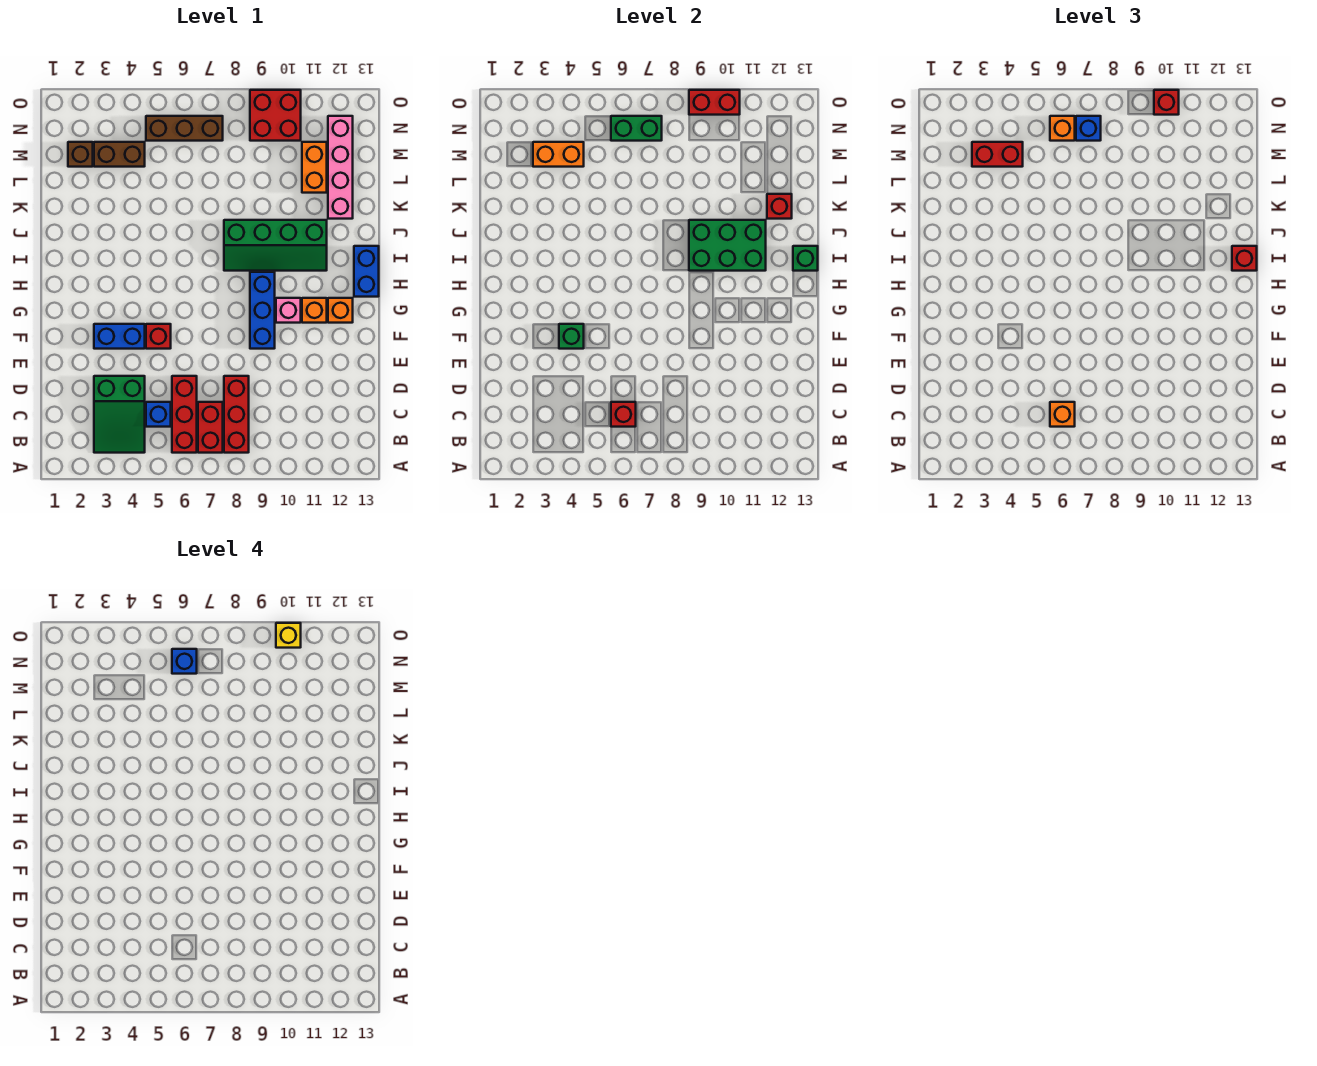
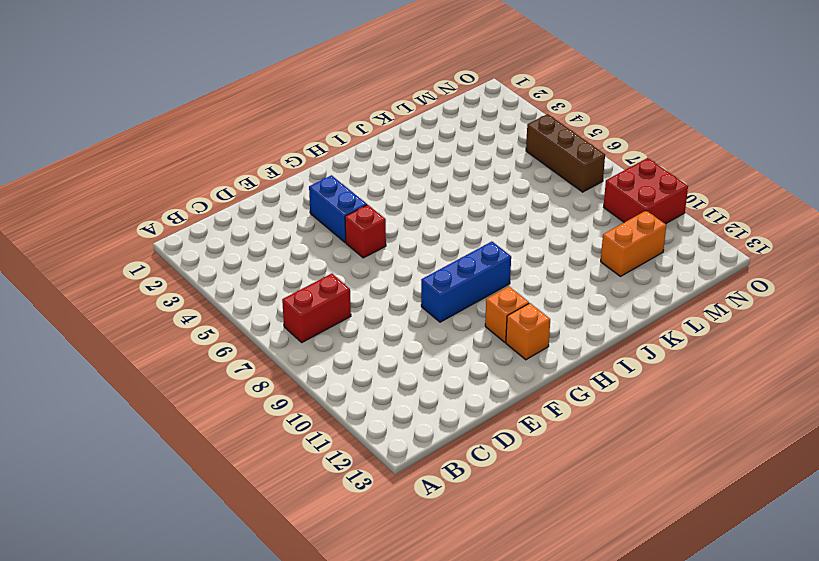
none -> green slope B3:D4 level 1 top D
none -> red brick B6:D6 level 1
none -> red brick B8:D8 level 1
none -> blue brick C5 level 1

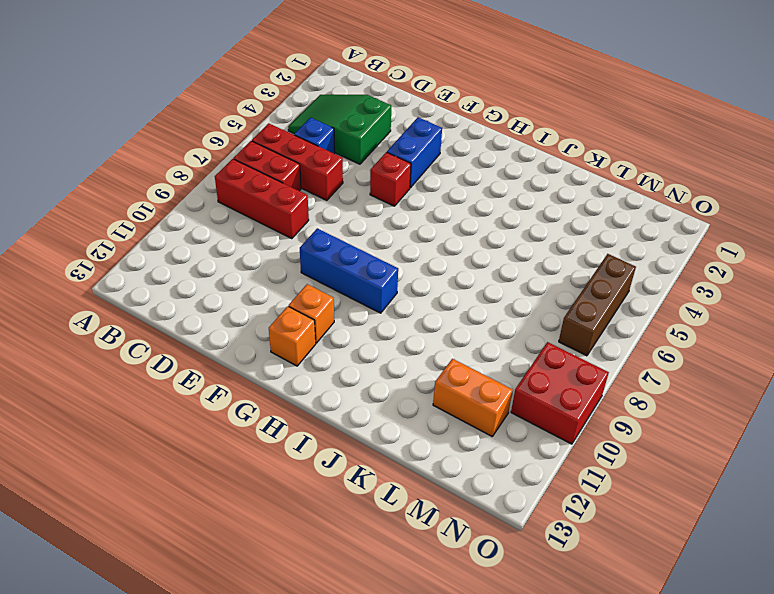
none -> pink brick G10 level 1
none -> blue brick H13:I13 level 1
none -> green slope I8:J11 level 1 top J
none -> pink brick K12:N12 level 1

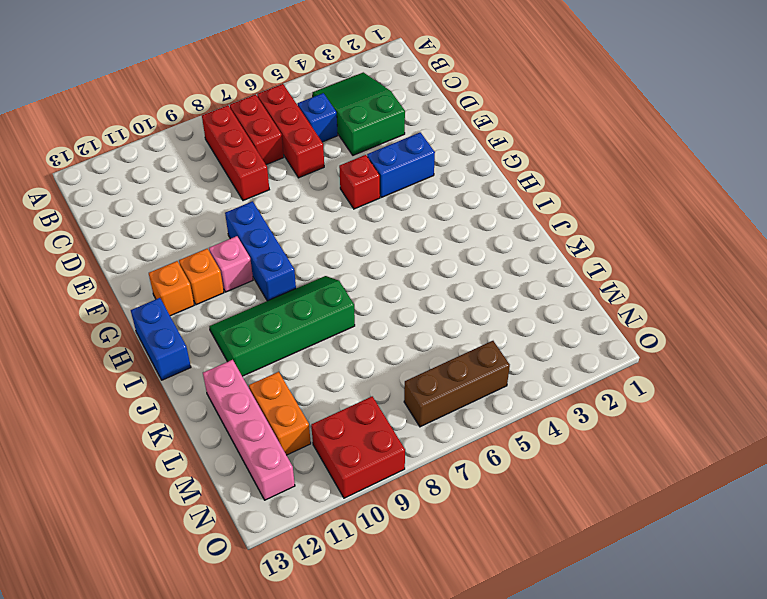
none -> brown brick M2 level 1
none -> brown brick M3:M4 level 1
none -> red brick C6 level 2
none -> green brick F4 level 2

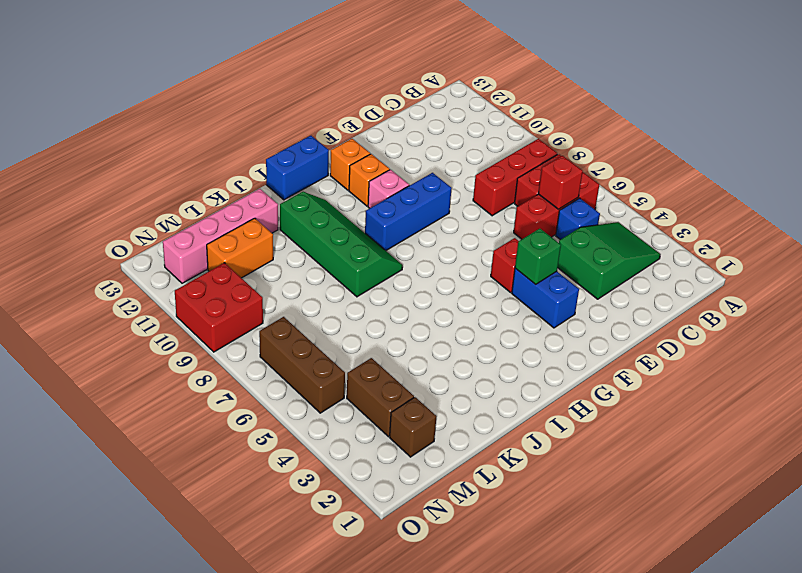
none -> green brick I9:J11 level 2
none -> green brick I13 level 2
none -> red brick K12 level 2
none -> orange brick M3:M4 level 2

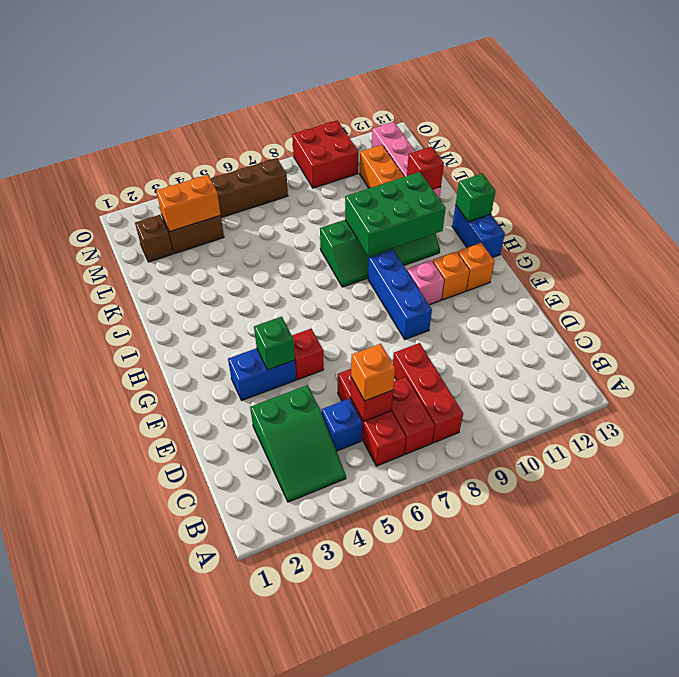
none -> green brick N6:N7 level 2
none -> red brick O9:O10 level 2
none -> red brick I13 level 3
none -> red brick M3:M4 level 3

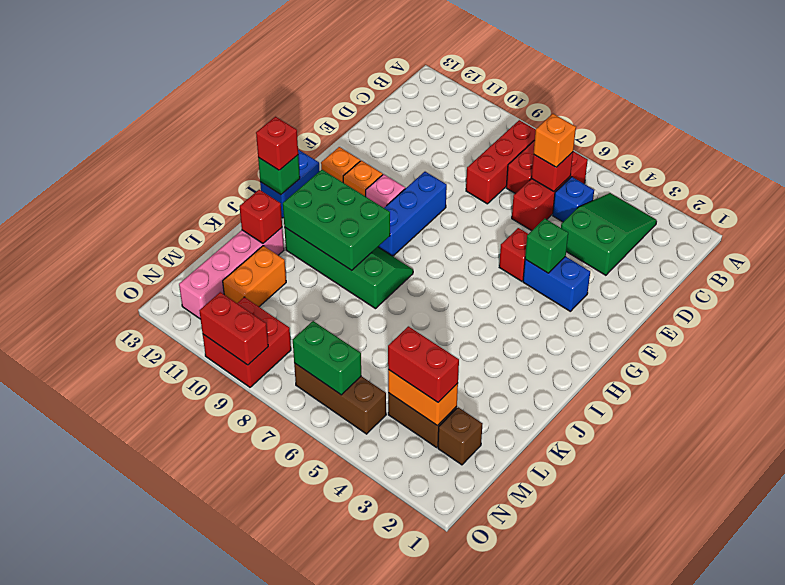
none -> orange brick N6 level 3
none -> blue brick N7 level 3
none -> red brick O10 level 3
none -> blue brick N6 level 4

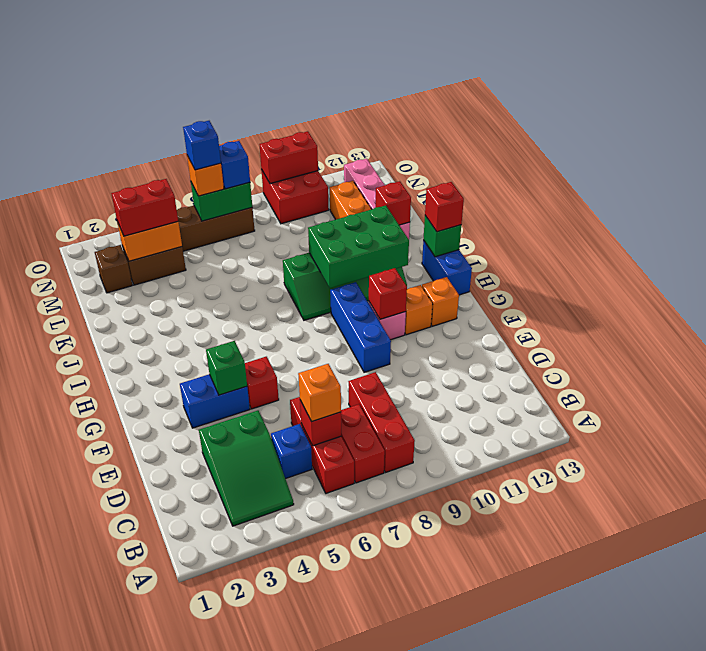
red brick G10 level 2 -> red brick O10 level 3
none -> yellow brick O10 level 4

